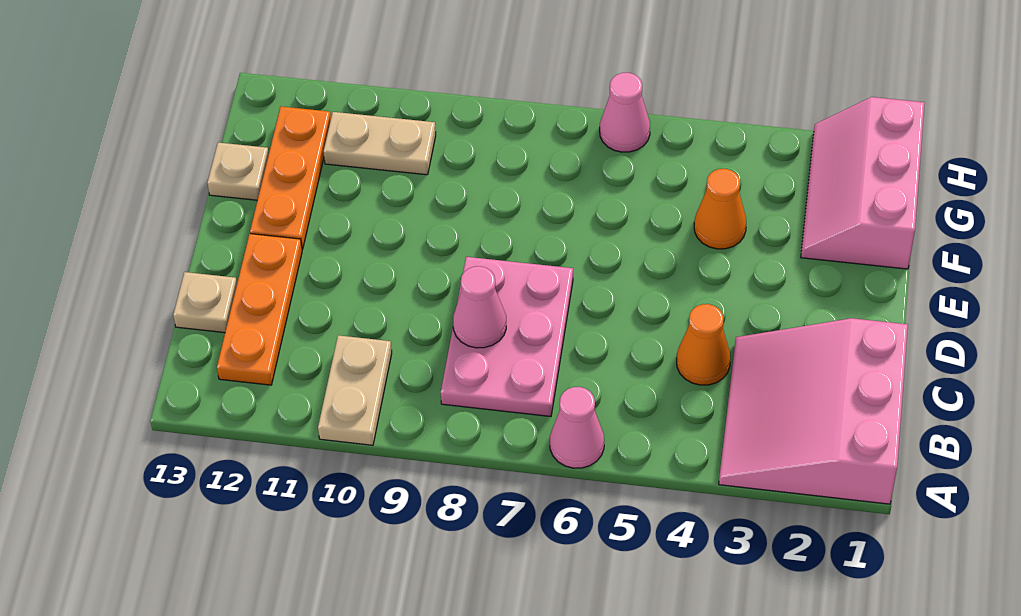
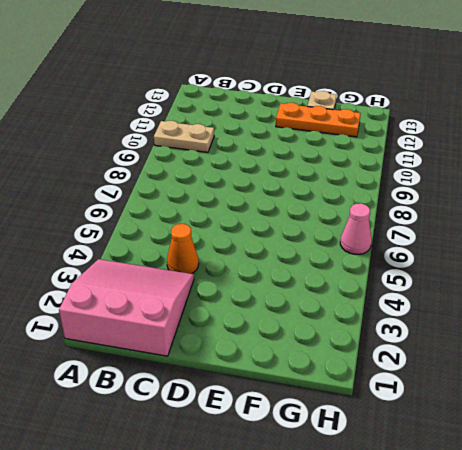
none -> pink cone A6 level 1
none -> pink plate B7:D8 level 1
none -> orange plate B12:D12 level 1

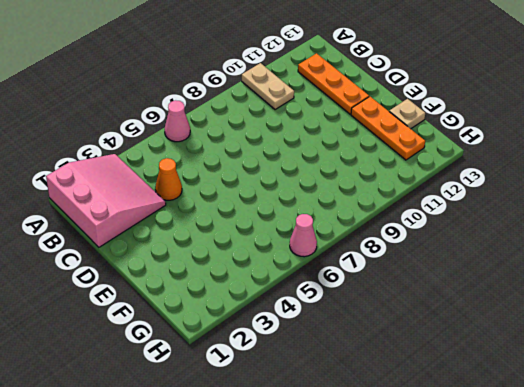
none -> pink plate B7:D8 level 1
none -> tan plate C13 level 1
none -> pink slope F1:H2 level 1 top 1

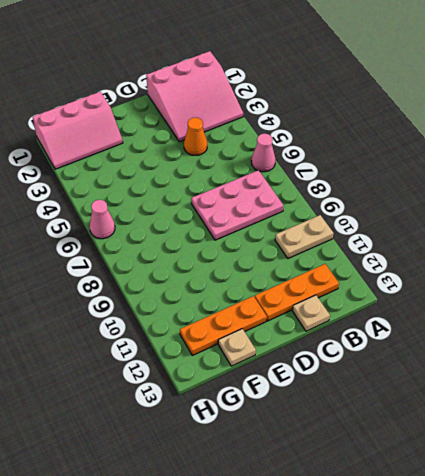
none -> orange cone F4 level 1
none -> tan plate G10:G11 level 1
none -> pink cone C8 level 2

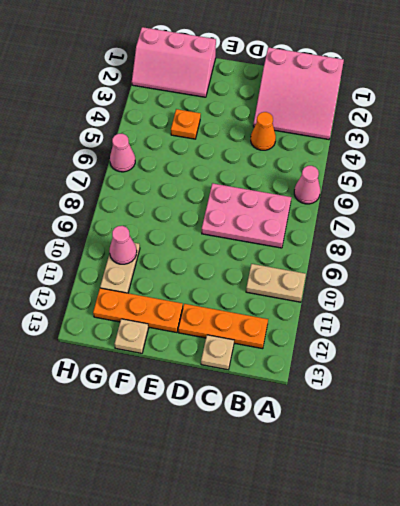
orange plate F4 level 1 -> orange cone F4 level 1
pink cone G10 level 2 -> pink cone C8 level 2

